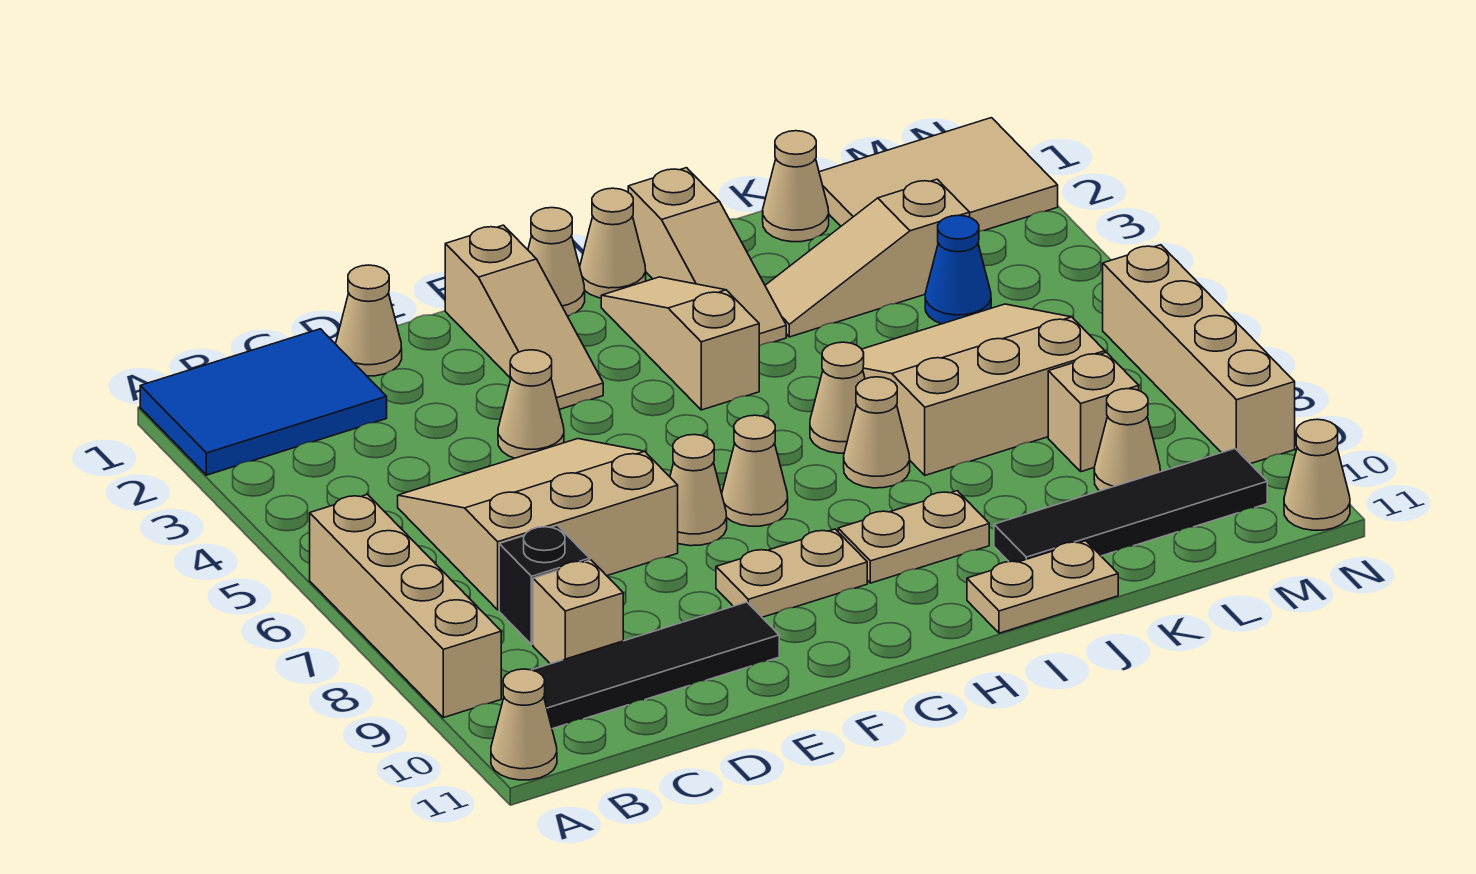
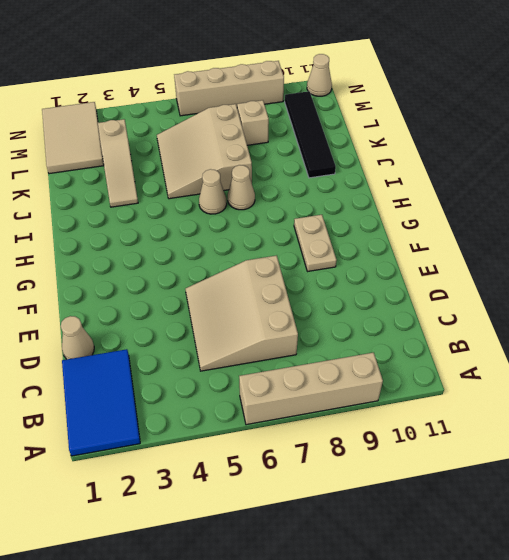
none -> tan cone A11 level 1
none -> black tile B10:E10 level 1
none -> black brick C8 level 1
none -> tan brick C9 level 1

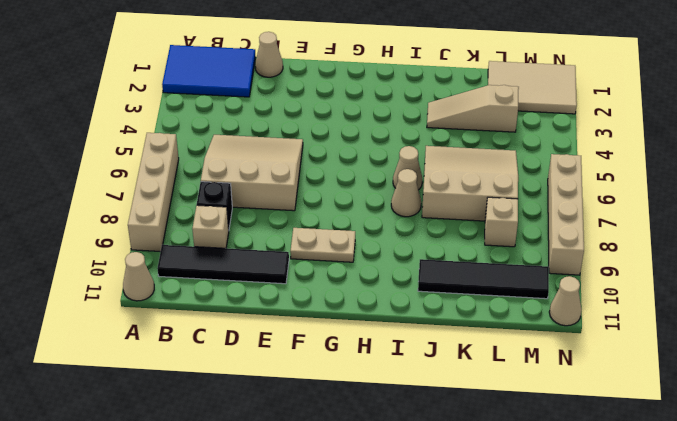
none -> tan cone E4 level 1
none -> tan slope F1:F3 level 1 top 1
none -> tan cone F7 level 1
none -> tan cone G1 level 1

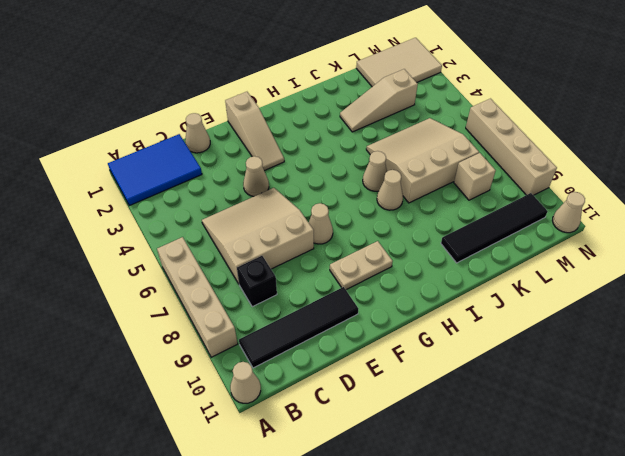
none -> tan brick C9 level 1
none -> tan cone G1 level 1
none -> tan cone G7 level 1
none -> tan cone H1 level 1

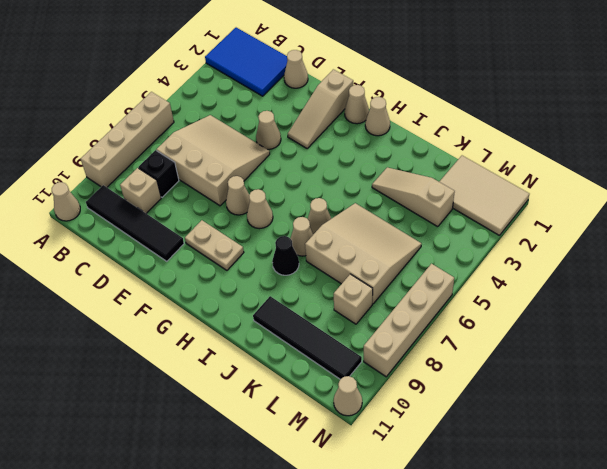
black cone I8 level 1 -> none
none -> tan slope H2:H4 level 1 top 4
none -> tan plate H9:I9 level 1
none -> tan slope I1:I3 level 1 top 1
none -> tan plate I11:J11 level 1

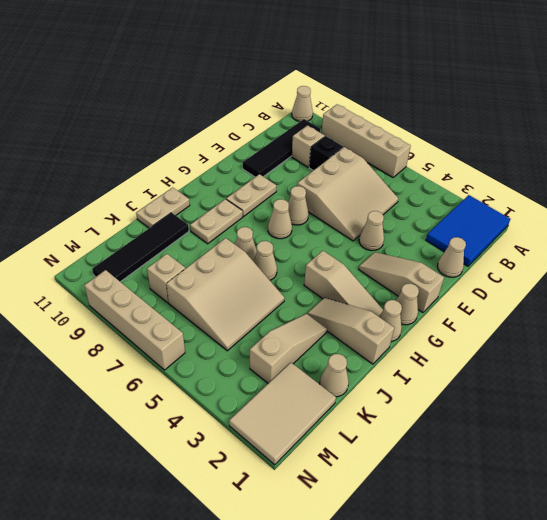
none -> blue cone L4 level 1
none -> tan cone L9 level 1
none -> tan cone N11 level 1

